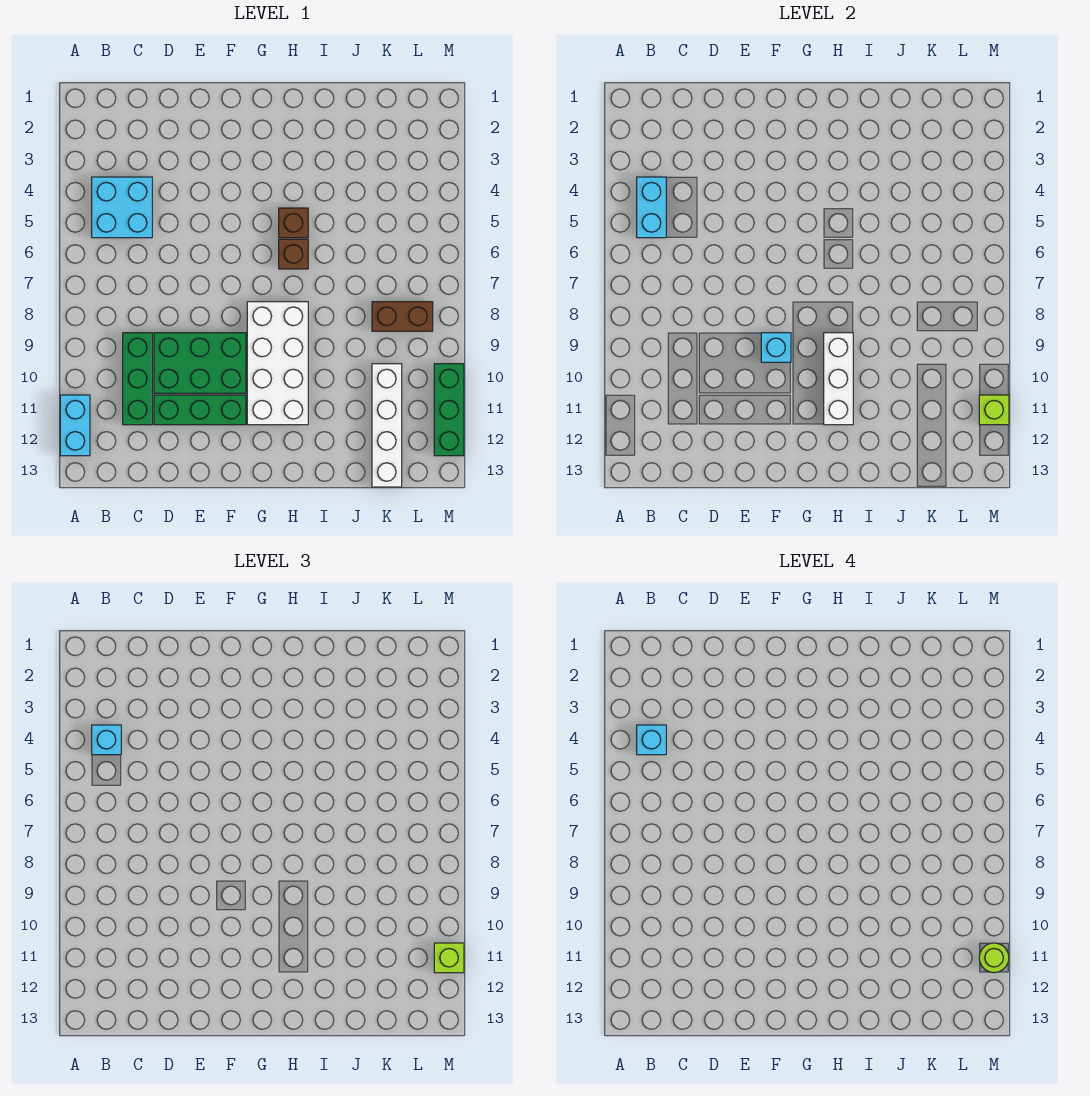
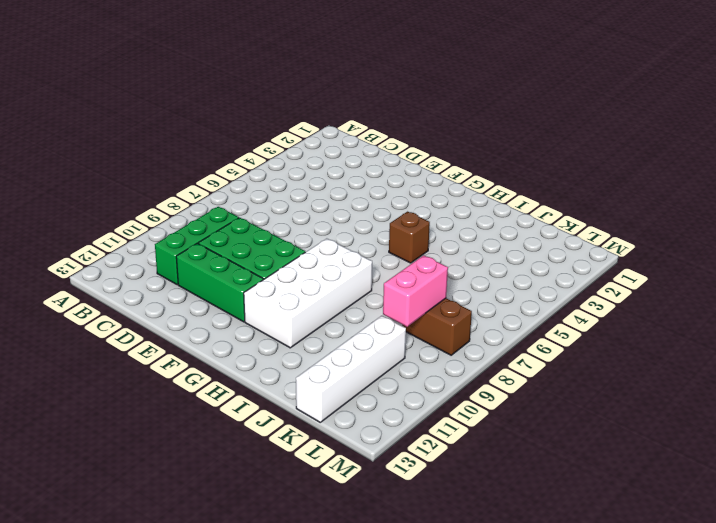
pink brick K8:K9 level 2 -> none
none -> cyan brick A11:A12 level 1
none -> cyan brick B4:C5 level 1
none -> brown brick H6 level 1

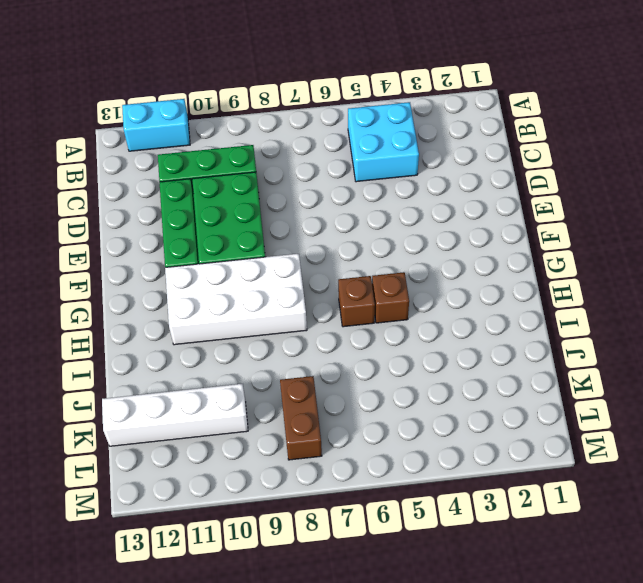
none -> green brick M10:M12 level 1
none -> cyan brick B4:B5 level 2
none -> cyan brick F9 level 2

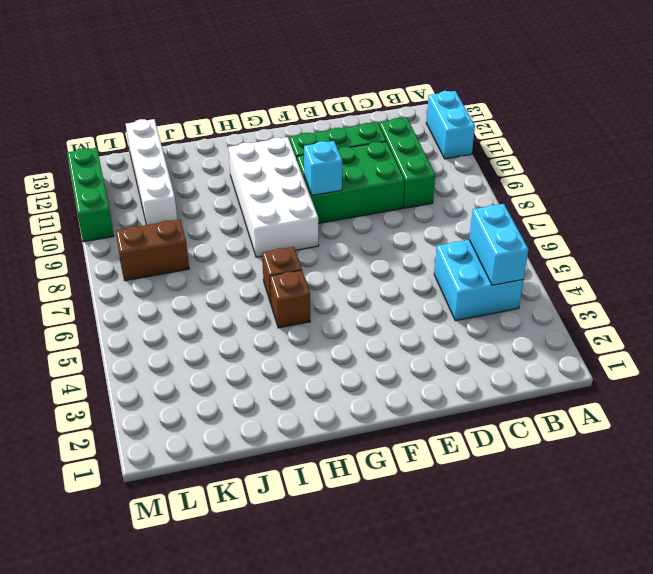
none -> white brick H9:H11 level 2
none -> lime brick M11 level 2
none -> cyan brick B4 level 3

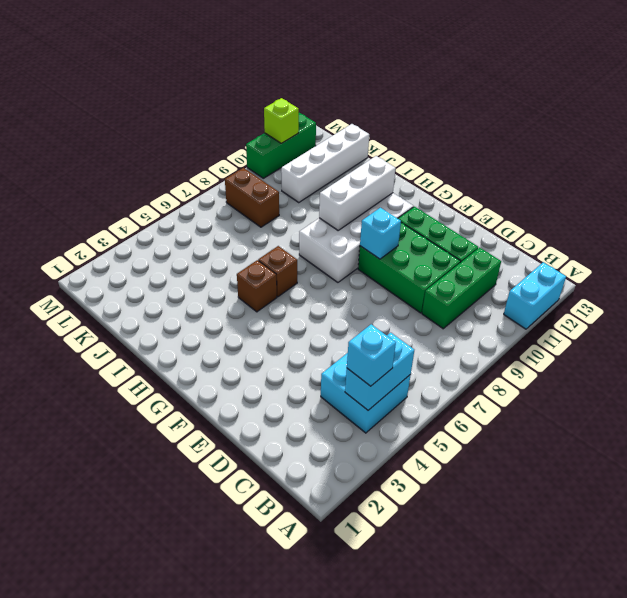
none -> lime brick M11 level 3
none -> cyan brick B4 level 4
none -> lime round brick M11 level 4

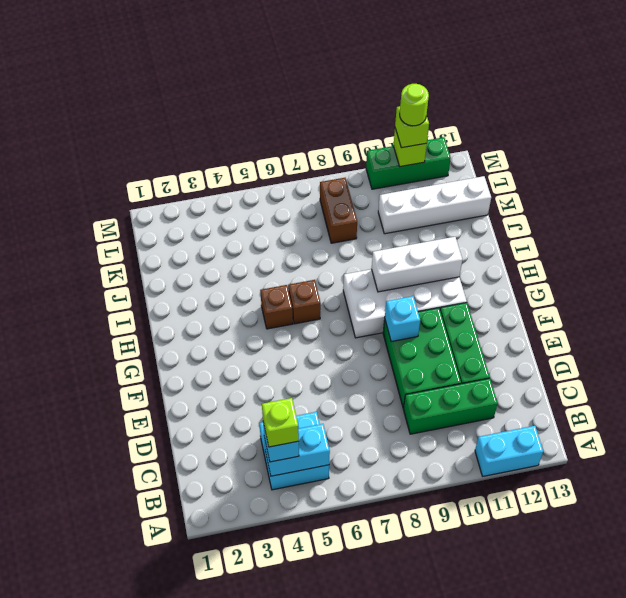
lime brick B4 level 4 -> cyan brick B4 level 4

